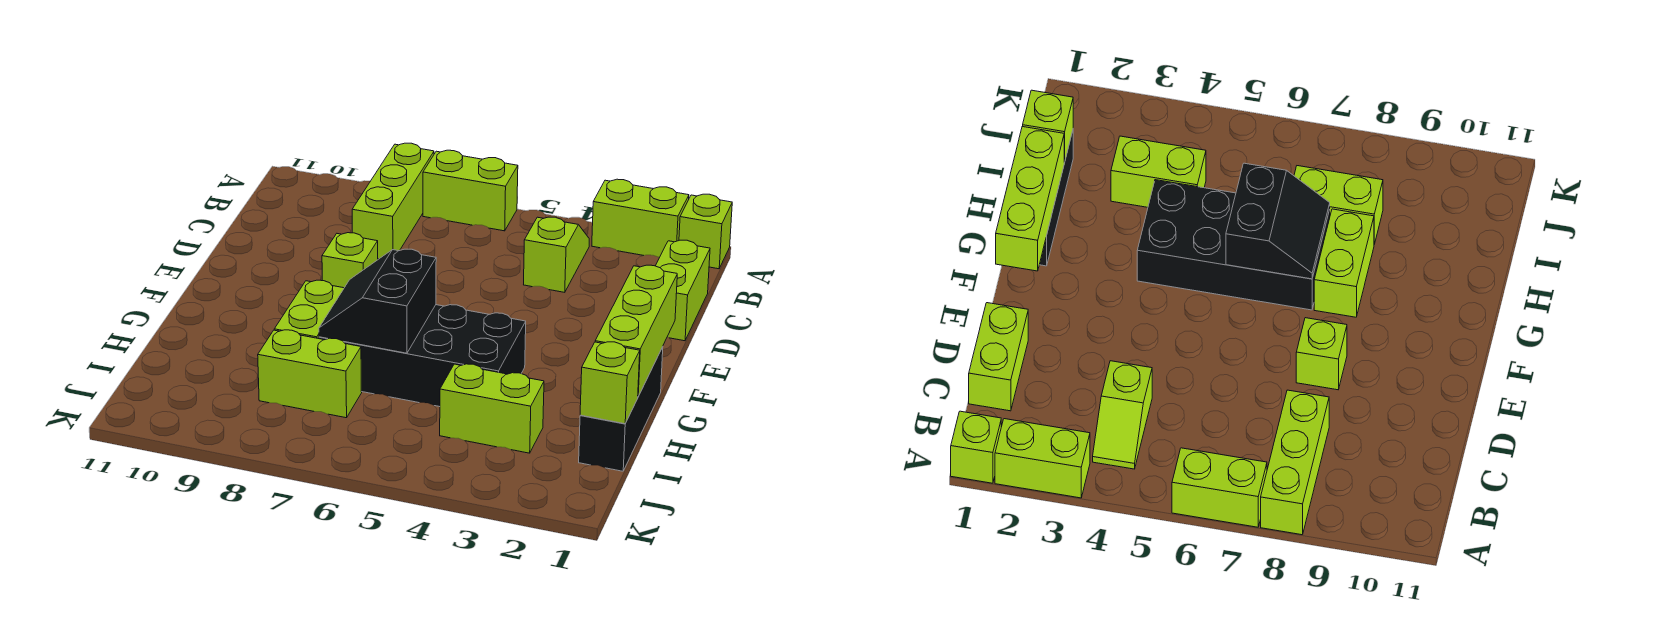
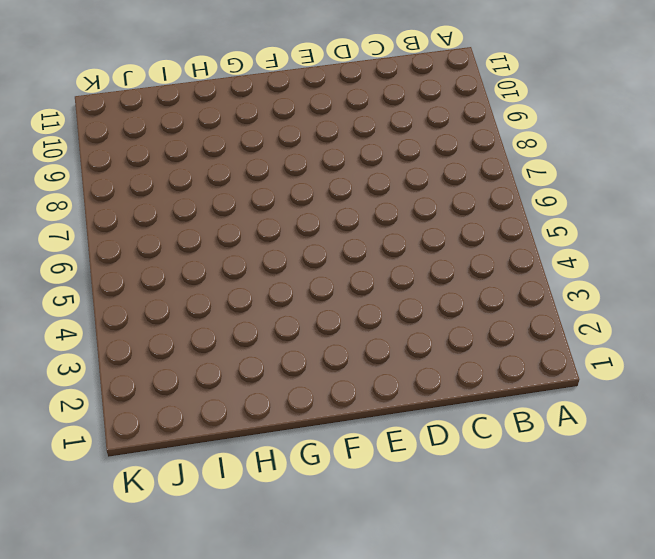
none -> lime brick A1 level 1
none -> lime brick A2:A3 level 1
none -> lime brick A6:A7 level 1

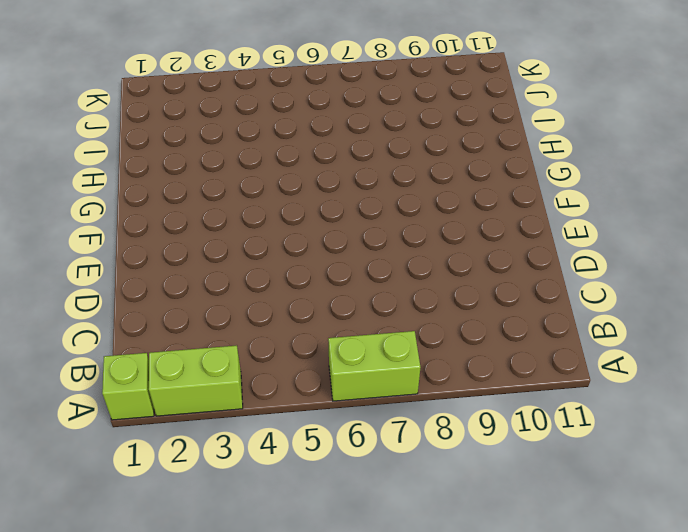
none -> lime brick A8:C8 level 1
none -> lime slope B4:C4 level 1 top C
none -> lime brick C1:D1 level 1

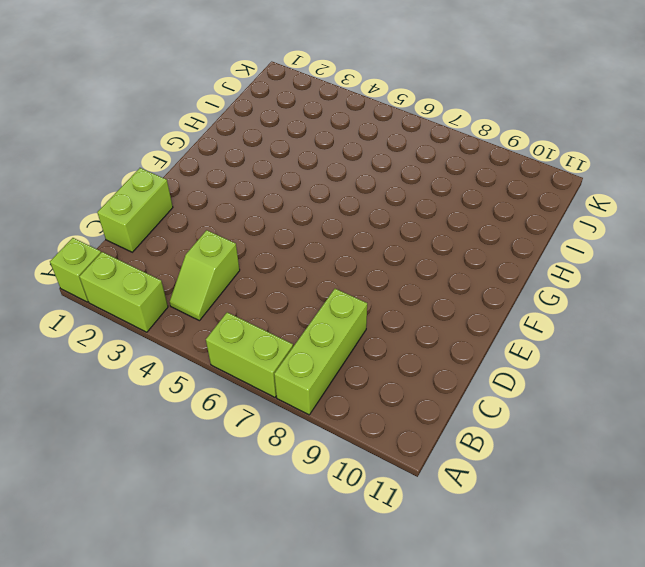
none -> lime brick E8 level 1
none -> black brick G1:I1 level 1
none -> black brick G4:H7 level 1

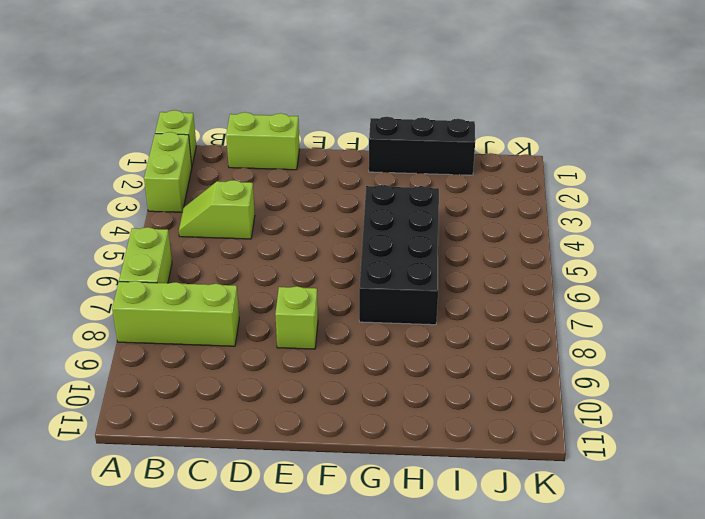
none -> lime brick G8:H8 level 1
none -> lime brick I3:I4 level 1
none -> lime brick I7:I8 level 1

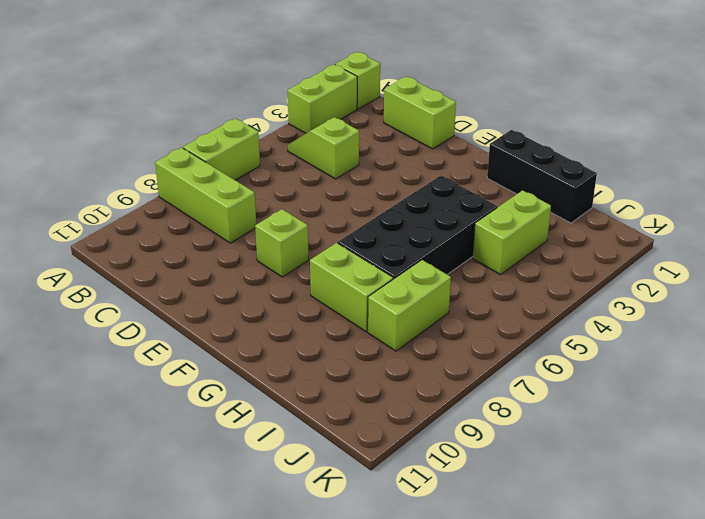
none -> lime brick F1:H1 level 2
none -> black slope G6:H7 level 2 top 6
none -> lime brick I1 level 2

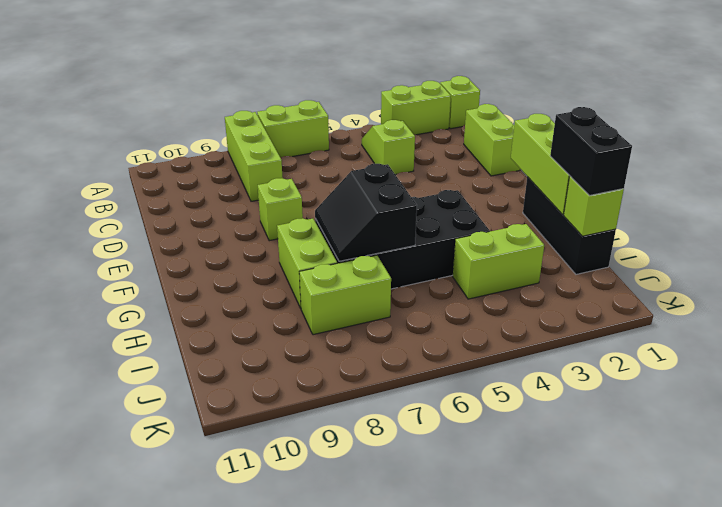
black brick H1:I1 level 3 -> none

